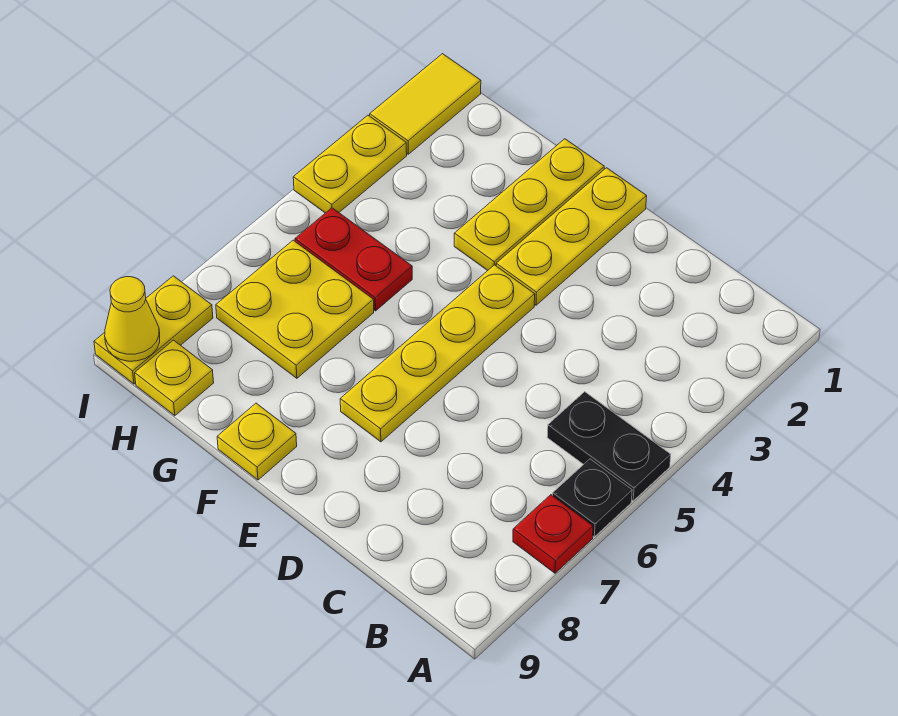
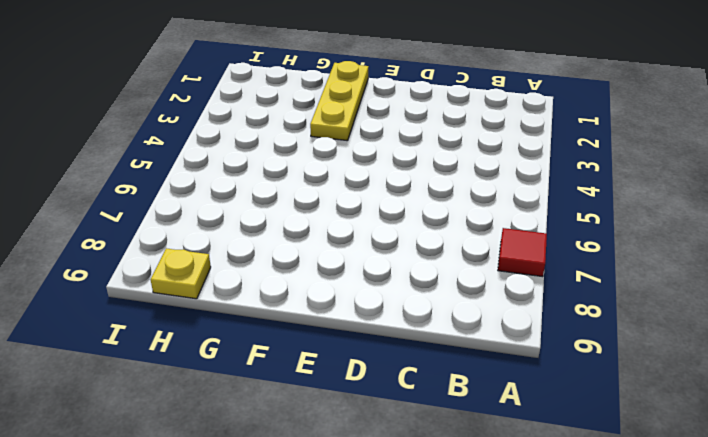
red tile A7 level 1 -> red plate A7 level 1
none -> black plate A5:B5 level 1
none -> black plate A6 level 1
none -> yellow plate E1:E3 level 1

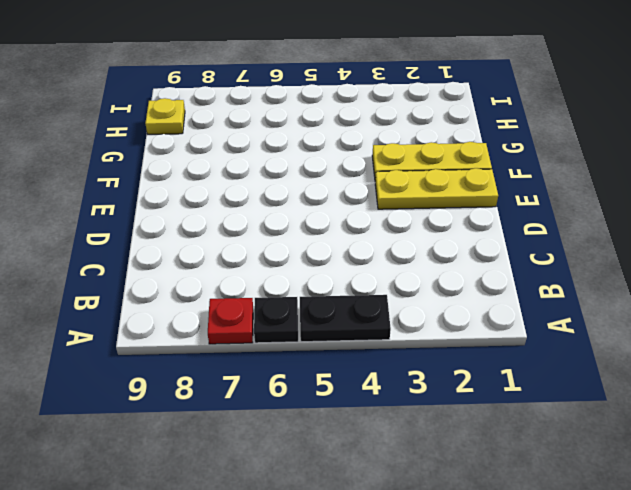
black plate A4:A5 level 1 -> black plate A5:B5 level 1
none -> yellow plate E4:E7 level 1
none -> yellow plate F9 level 1
none -> red plate G5:H5 level 1

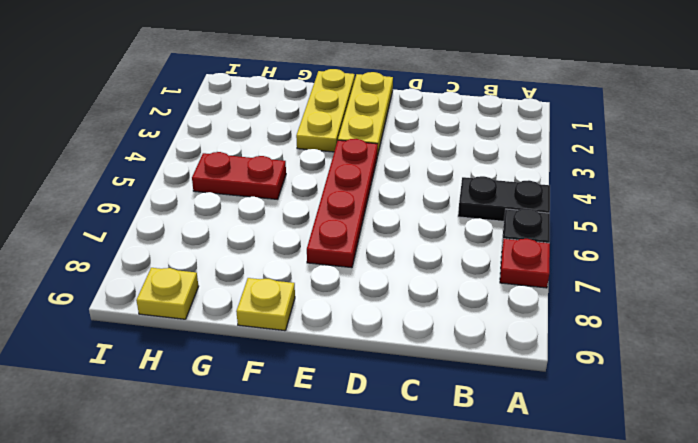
red plate E4:E7 level 1 -> yellow plate E4:E7 level 1
none -> yellow plate G6:H7 level 1
none -> yellow tile I1:I2 level 1
none -> yellow plate I3:I4 level 1

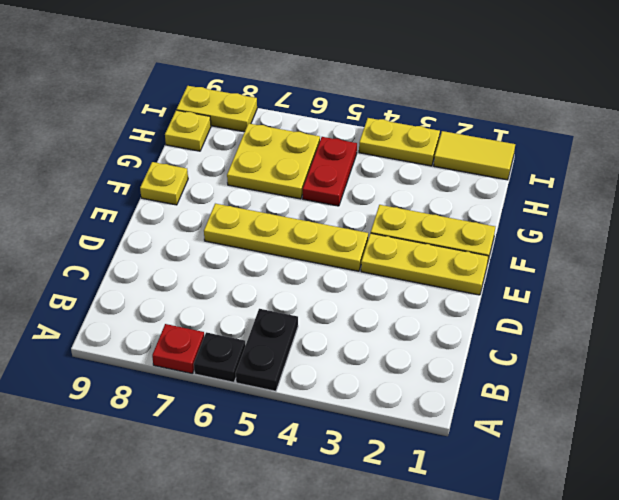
none -> yellow cone I9 level 2

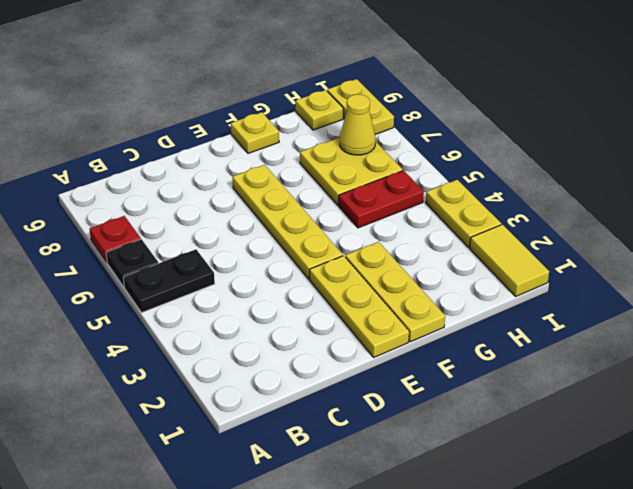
yellow cone H7 level 2 -> yellow cone I9 level 2

